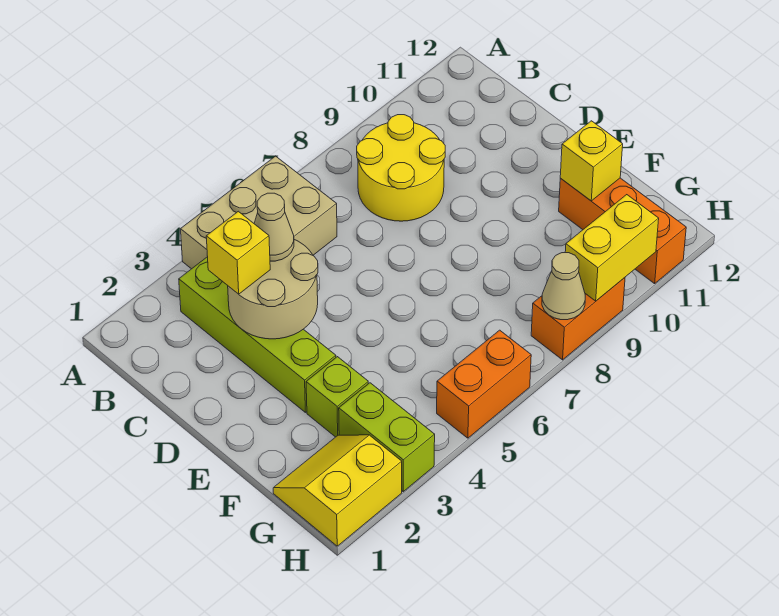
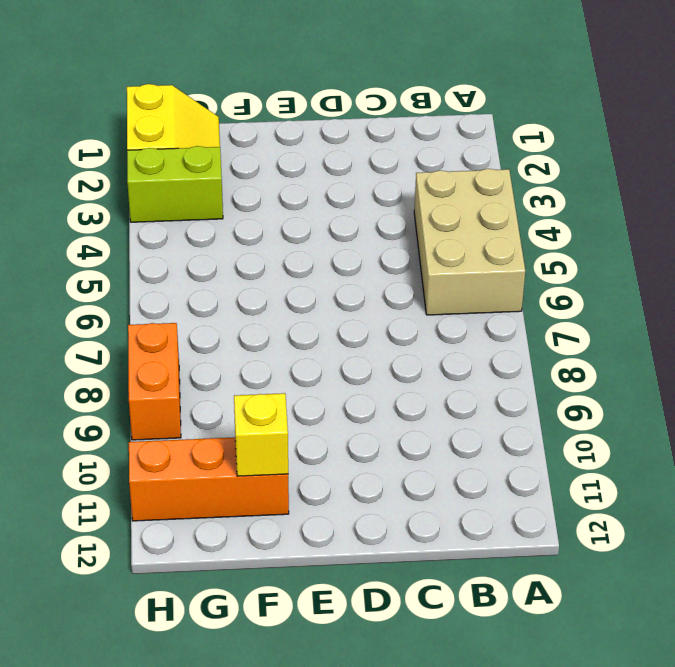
none -> lime brick B3:E3 level 1
none -> yellow round brick B8:C9 level 1
none -> lime brick F3 level 1

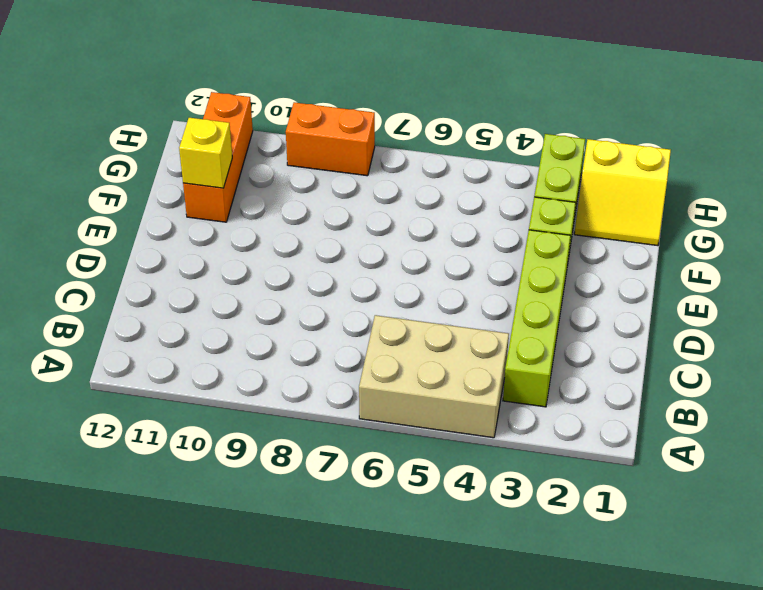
none -> yellow round brick B8:C9 level 1
none -> orange brick H5:H6 level 1
none -> tan round brick C3:D4 level 2

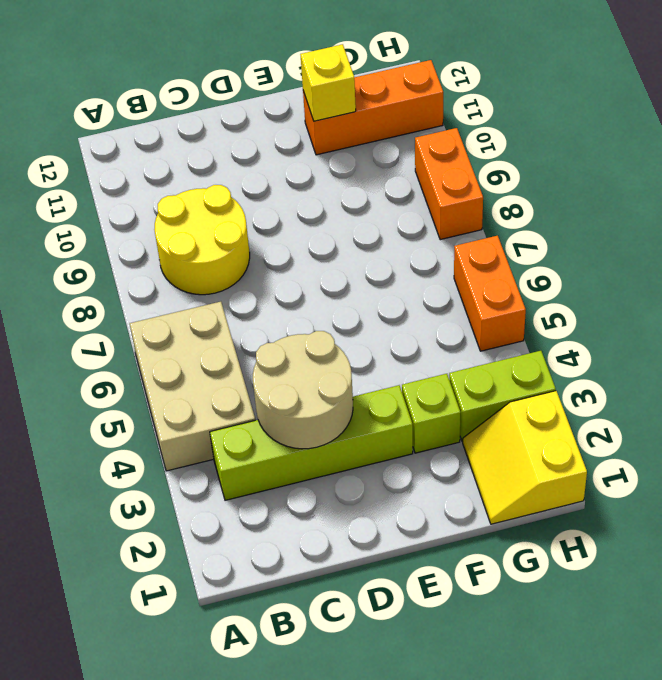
none -> tan cone H8 level 2
none -> yellow brick H9:H10 level 2
none -> yellow brick C3 level 3

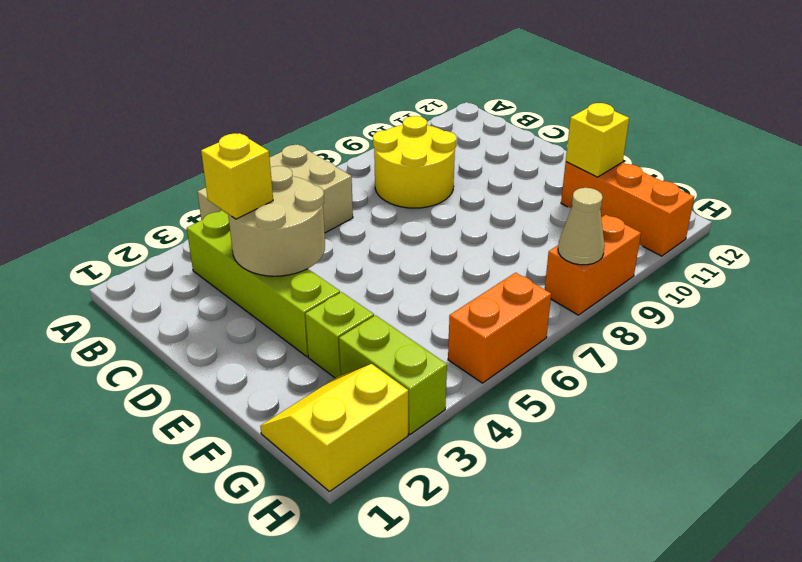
none -> yellow brick H9:H10 level 2
none -> tan cone C4 level 3

